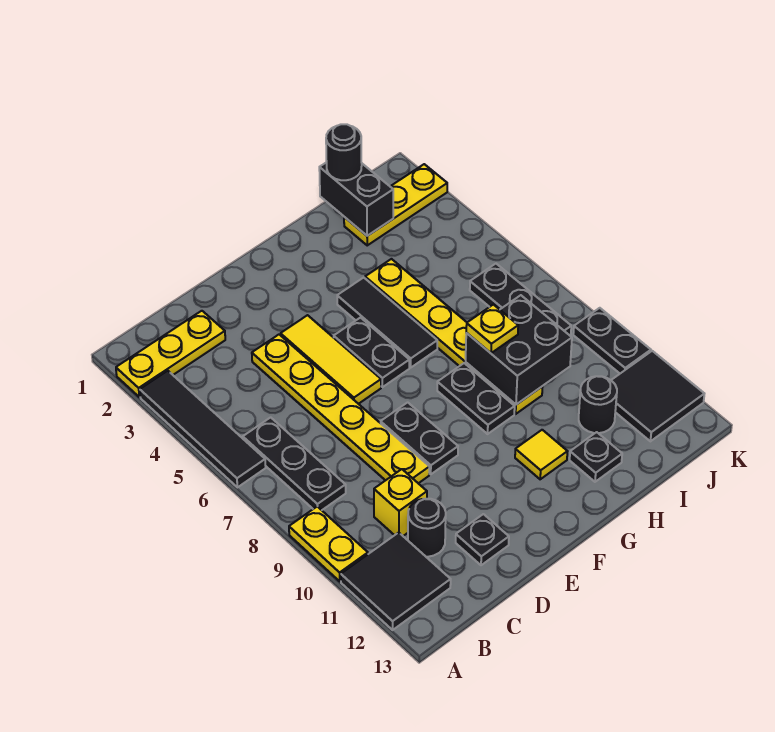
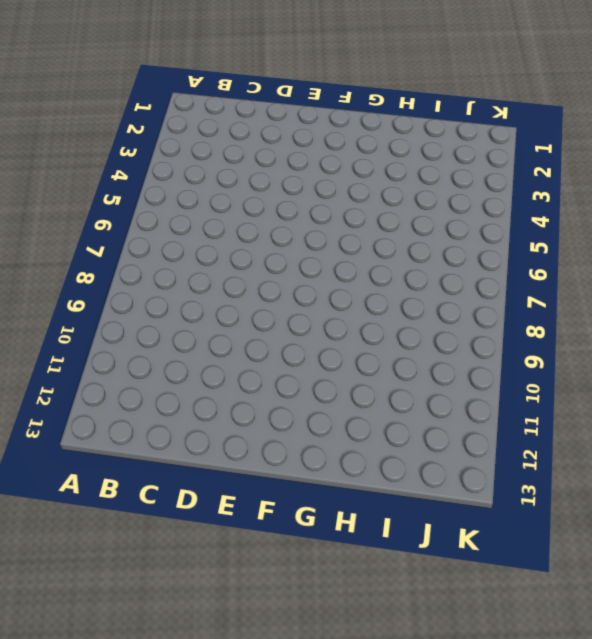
none -> yellow plate A2:C2 level 1
none -> black tile A3:A6 level 1
none -> yellow plate A9:A10 level 1

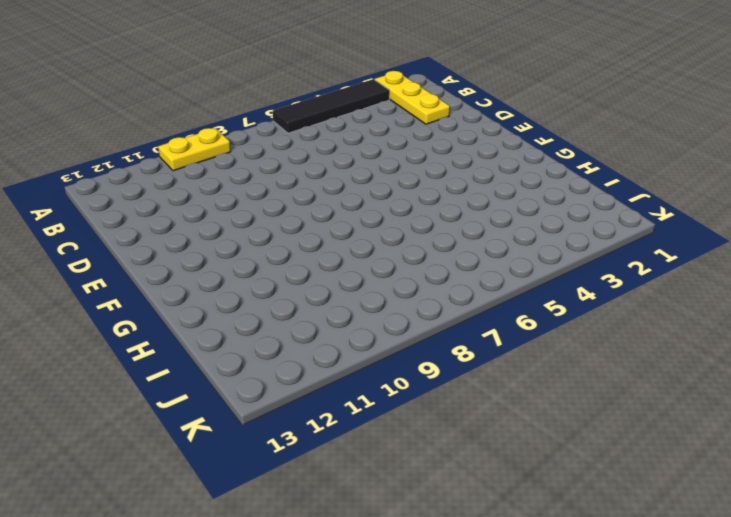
none -> black tile A11:B12 level 1
none -> black plate B6:B8 level 1
none -> yellow brick C10 level 1

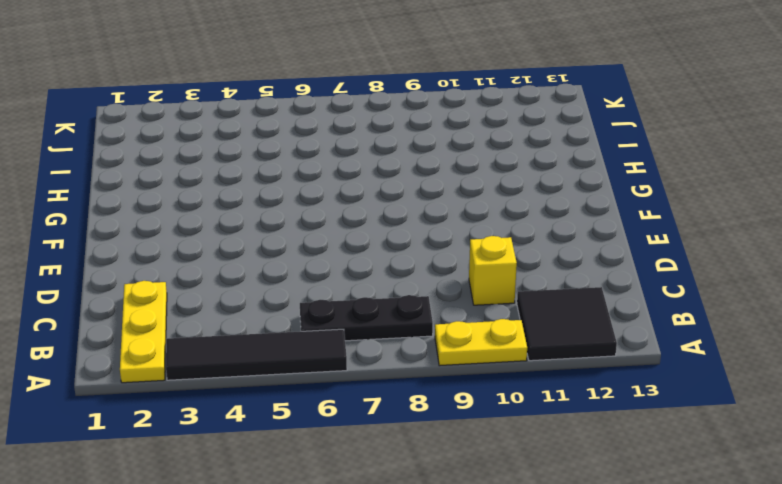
none -> black round brick C11 level 1
none -> yellow plate D4:D9 level 1
none -> black plate D12 level 1

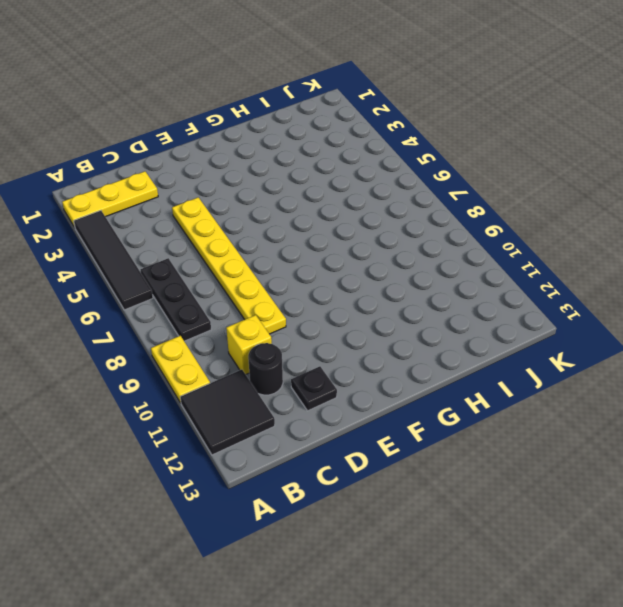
none -> yellow tile E4:E6 level 1
none -> black plate E8:E9 level 1
none -> black plate F5:F6 level 1

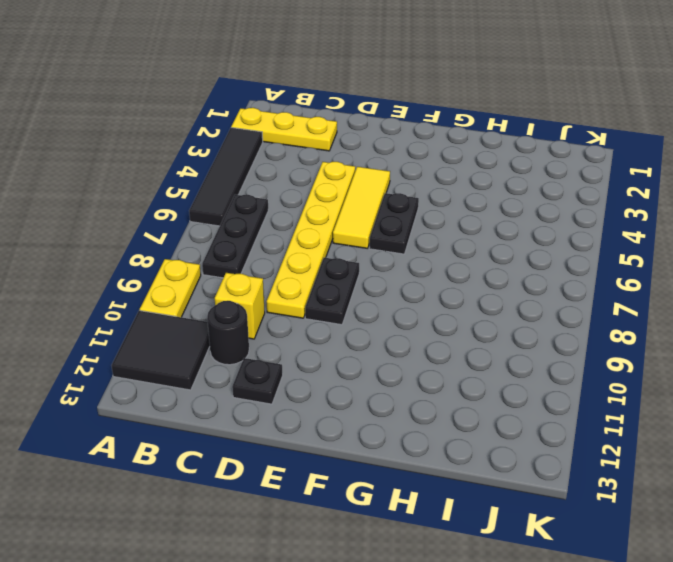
none -> black tile G4:G6 level 1
none -> black plate G8:G9 level 1
none -> yellow tile G11 level 1

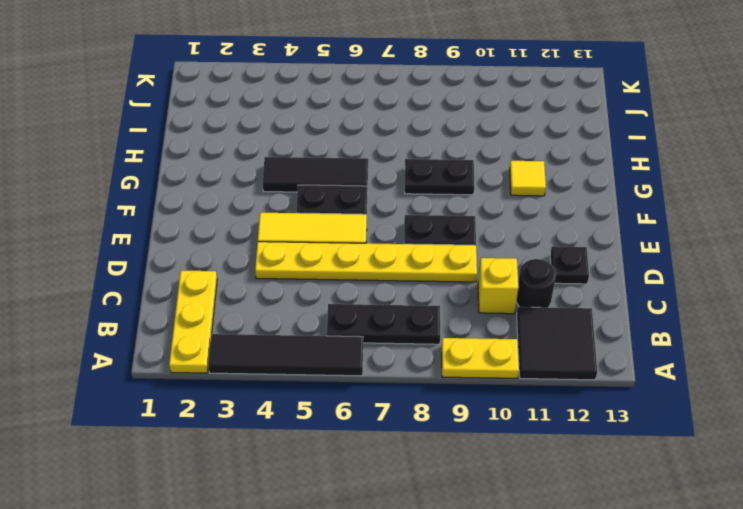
none -> yellow plate H4:H9 level 1
none -> black plate H12 level 1
none -> yellow plate I2:K2 level 1

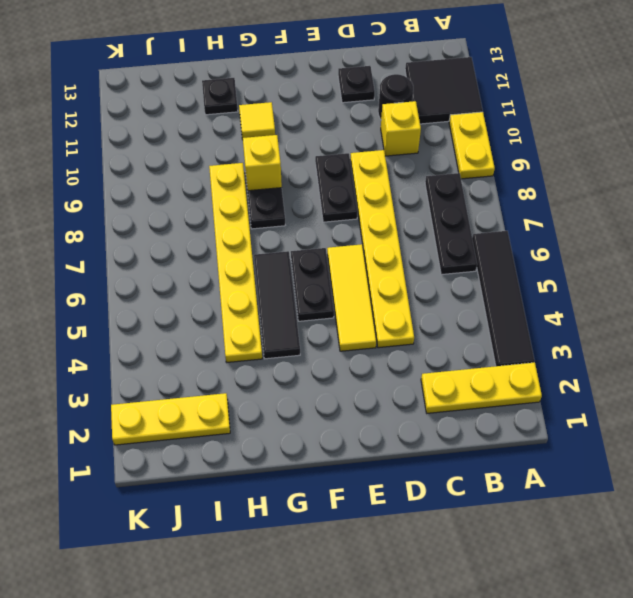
yellow brick G9 level 2 -> none
none -> black round brick I11 level 1
none -> black plate J6:J8 level 1
none -> black tile J11:K12 level 1

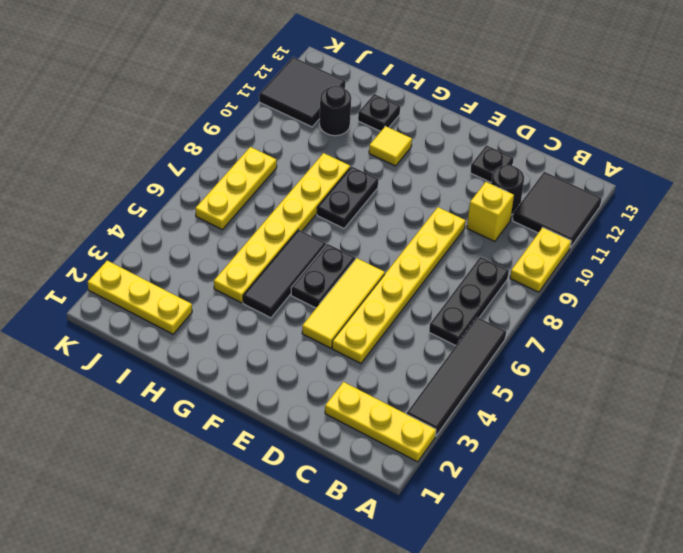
yellow plate J6:J8 level 1 -> black plate J6:J8 level 1
none -> black plate E8:E9 level 1
none -> black plate K9:K10 level 1
none -> black brick H8:I9 level 2

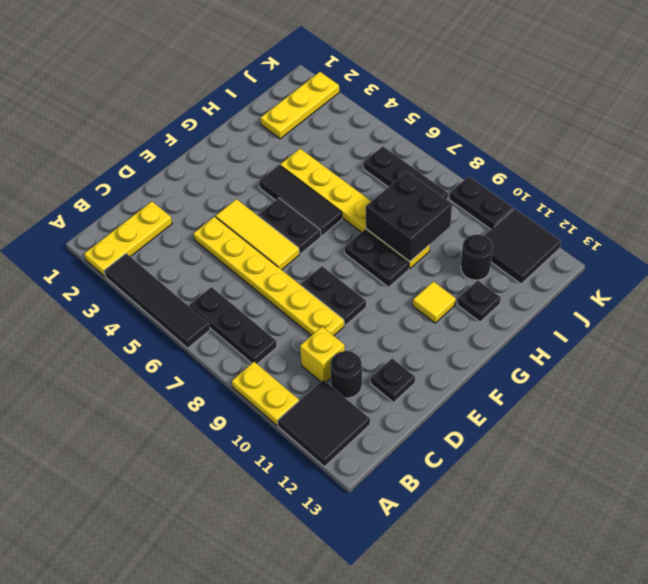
none -> black brick I1:I2 level 2
none -> yellow plate H8 level 3
none -> black round brick I1 level 3

